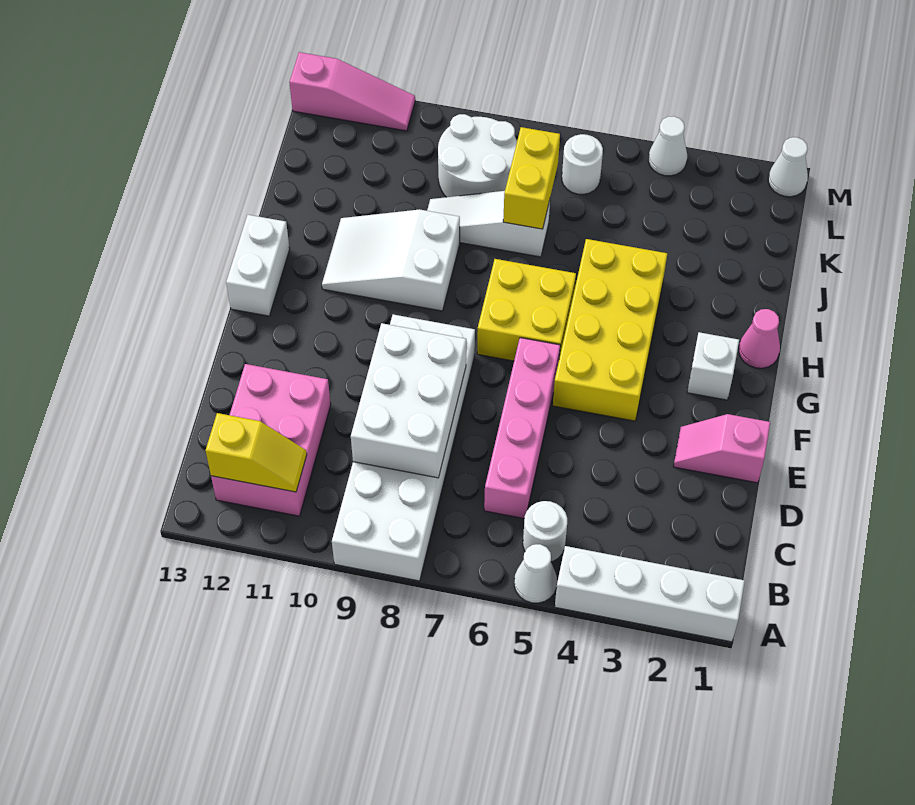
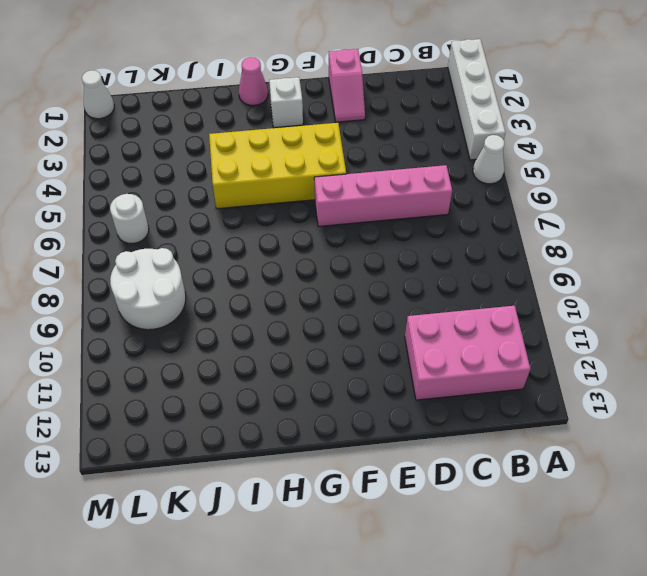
none -> white brick A8:F9 level 1
none -> white round brick B5 level 1
none -> yellow brick G6:H7 level 1

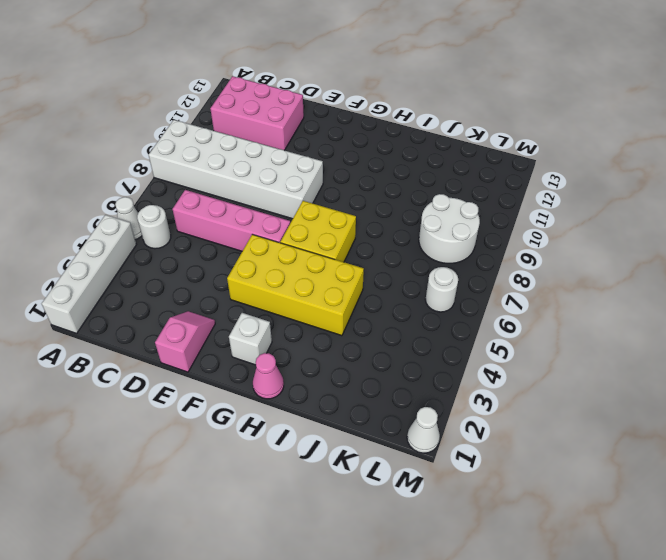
none -> white brick G13:H13 level 1
none -> white slope H9:I11 level 1 top 9
none -> white slope J7:J9 level 1 top 7

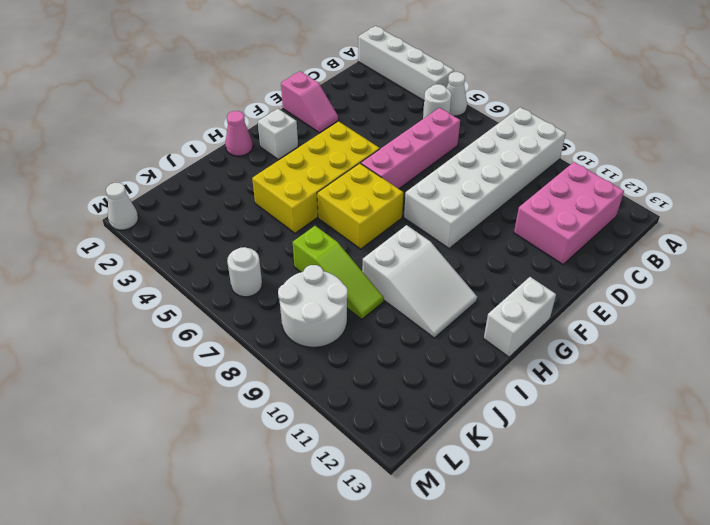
lime slope J7:J9 level 1 top 7 -> white slope J7:J9 level 1 top 7
none -> white cone M4 level 1
none -> pink slope M11:M13 level 1 top 13
none -> yellow slope B11:B12 level 2 top 12

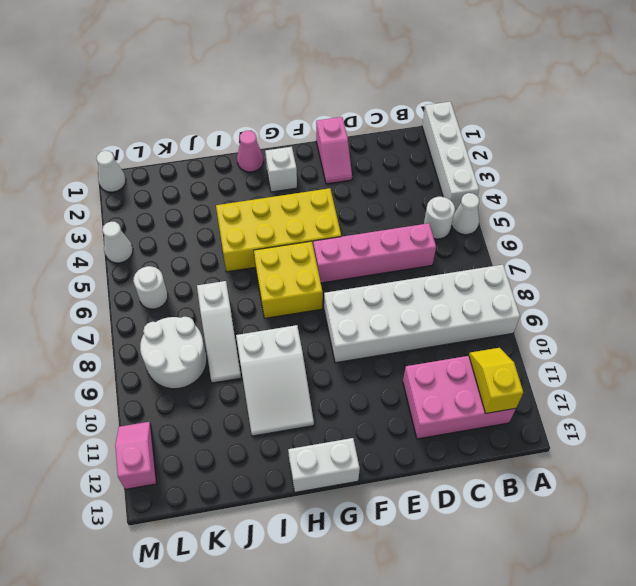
pink slope M11:M12 level 1 top 12 -> pink slope M11:M13 level 1 top 13
none -> white brick C8:E9 level 2
none -> yellow brick J7:K7 level 2

